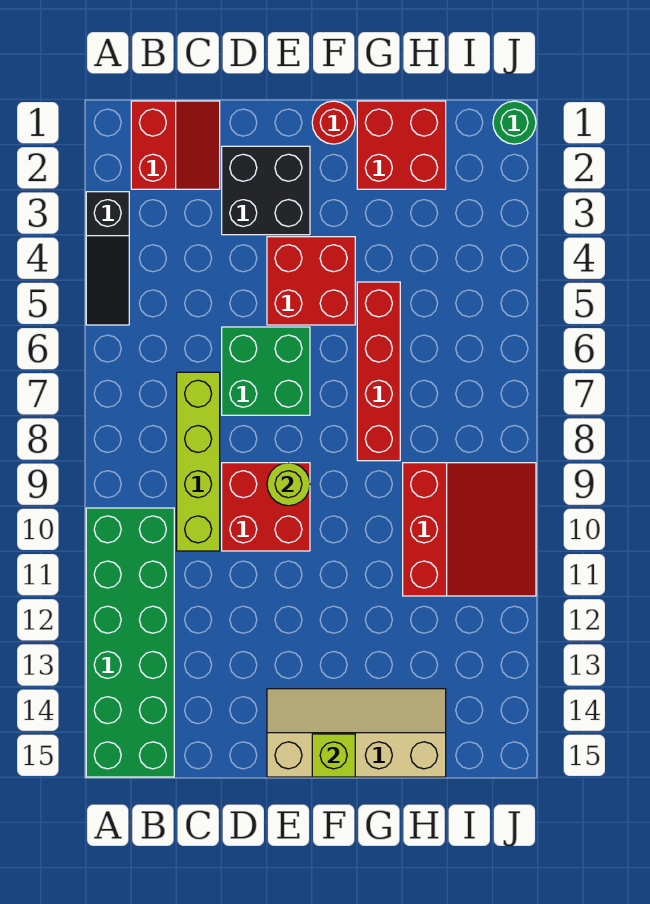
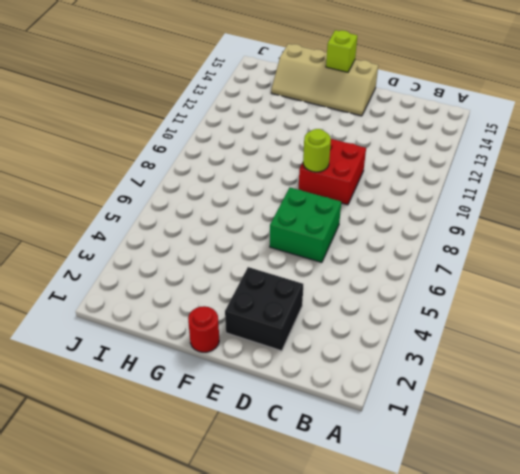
none -> black slope A3:A5 level 1 top 3
none -> green brick A10:B15 level 1
none -> red slope B1:C2 level 1 top B

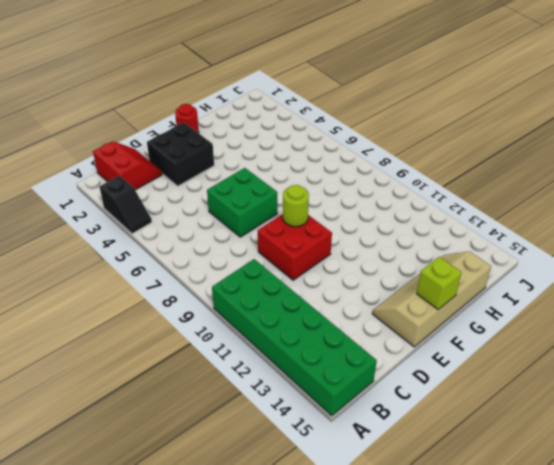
black slope A3:A4 level 1 top 3 -> black slope A3:A5 level 1 top 3
none -> lime brick C7:C10 level 1
none -> red brick E4:F5 level 1
none -> red brick G1:H2 level 1

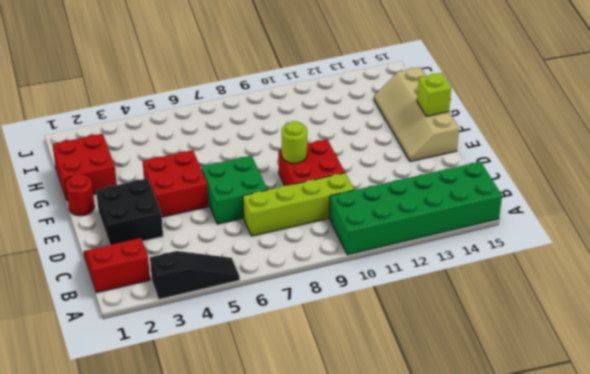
none -> red brick G5:G8 level 1
none -> red slope H9:J11 level 1 top H
none -> green round brick J1 level 1

